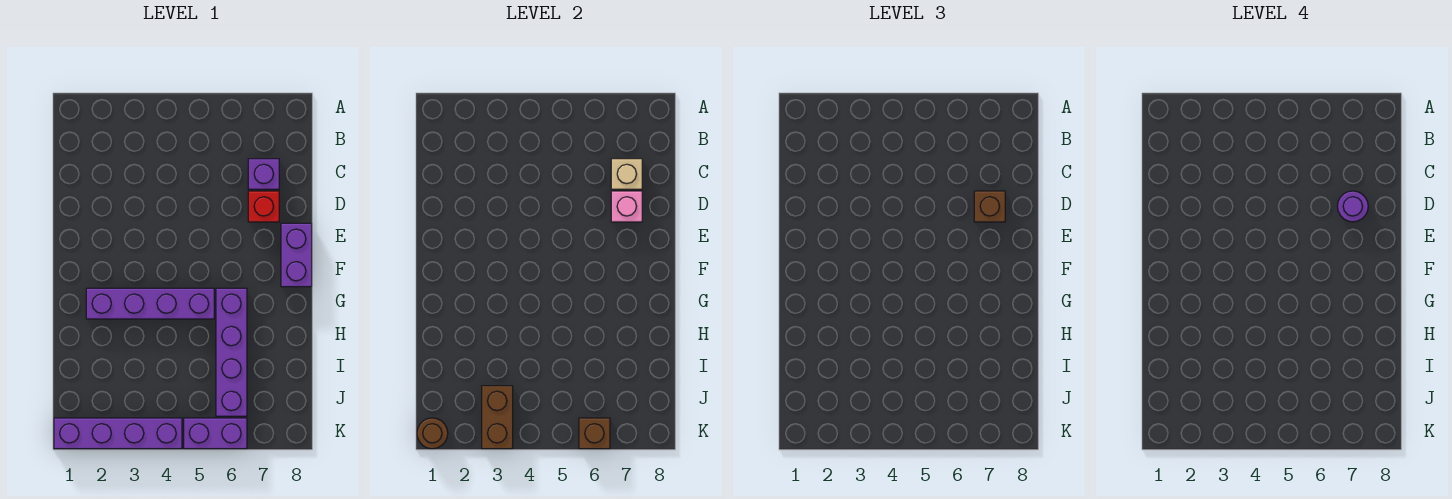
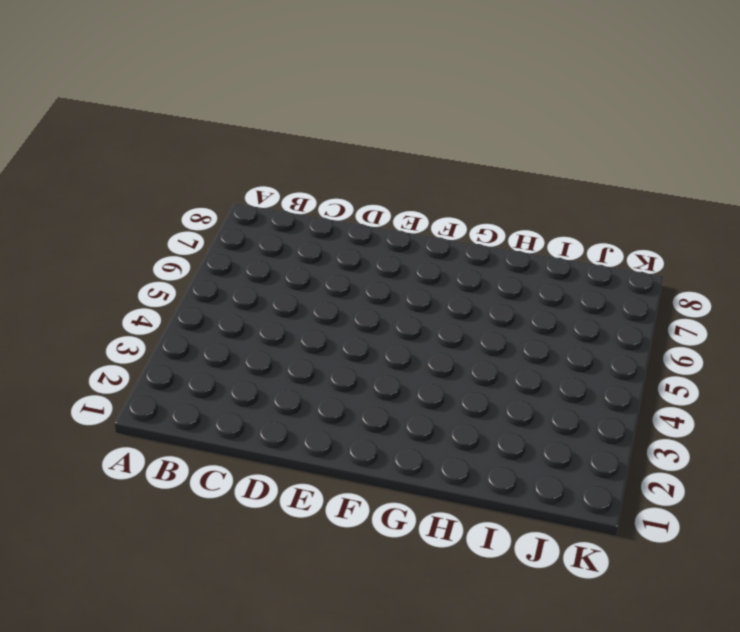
none -> purple brick C7 level 1
none -> red brick D7 level 1
none -> purple brick E8:F8 level 1

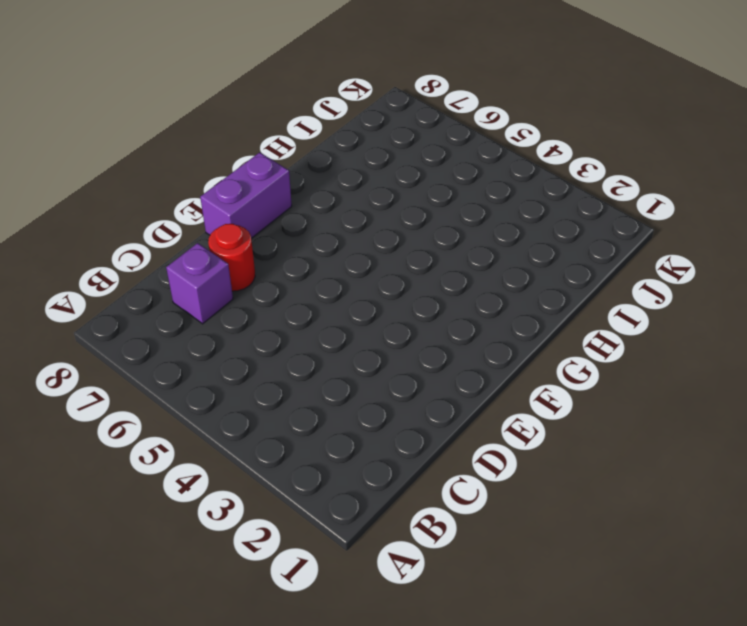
red round brick D7 level 1 -> red brick D7 level 1
none -> purple brick G2:G5 level 1
none -> purple brick G6:J6 level 1
none -> purple brick K1:K4 level 1

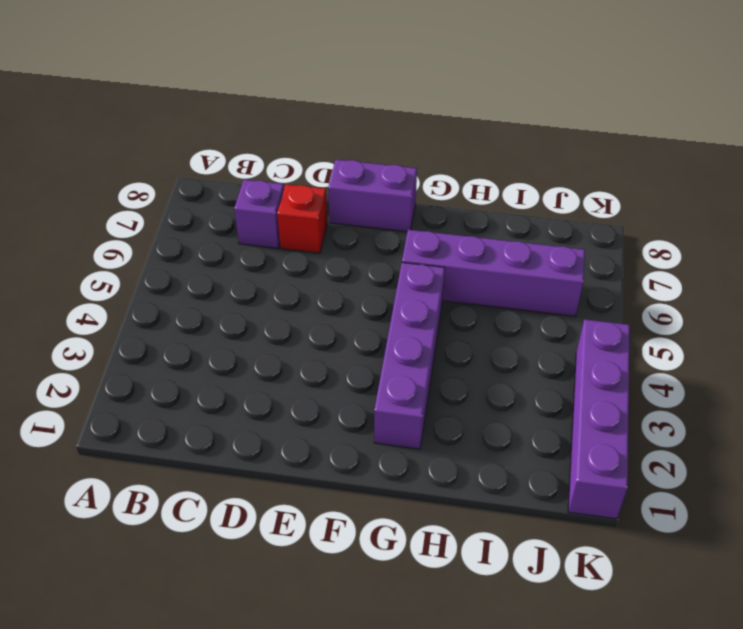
none -> purple brick K5:K6 level 1
none -> tan brick C7 level 2
none -> pink brick D7 level 2

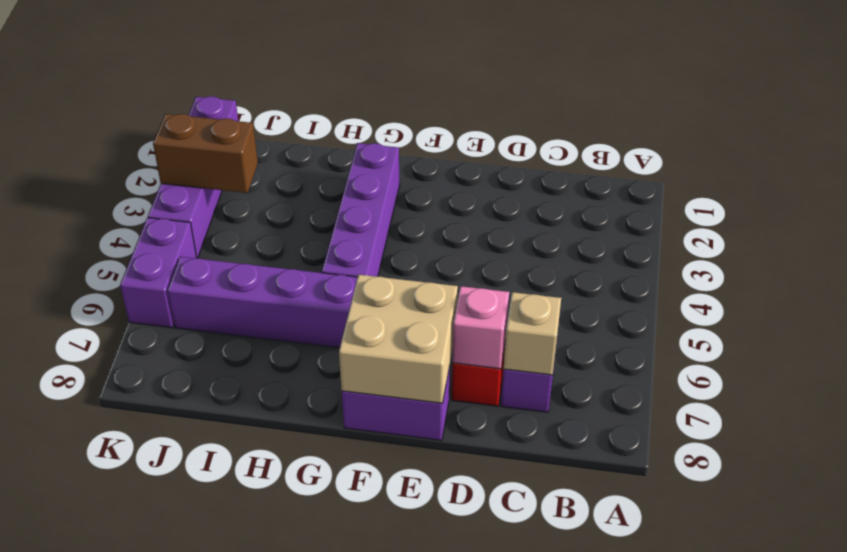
tan brick E7:F8 level 2 -> none
none -> brown round brick K1 level 2
none -> brown brick K6 level 2
none -> brown brick D7 level 3

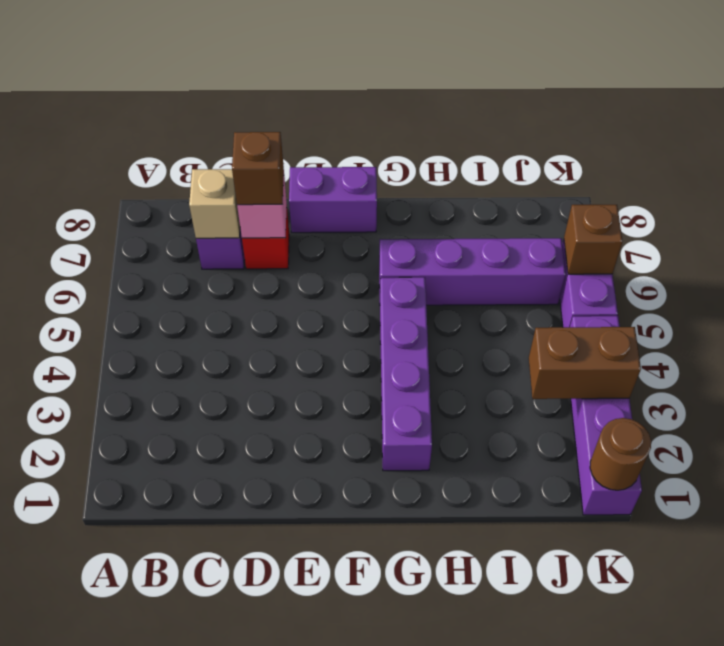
none -> purple round brick D7 level 4

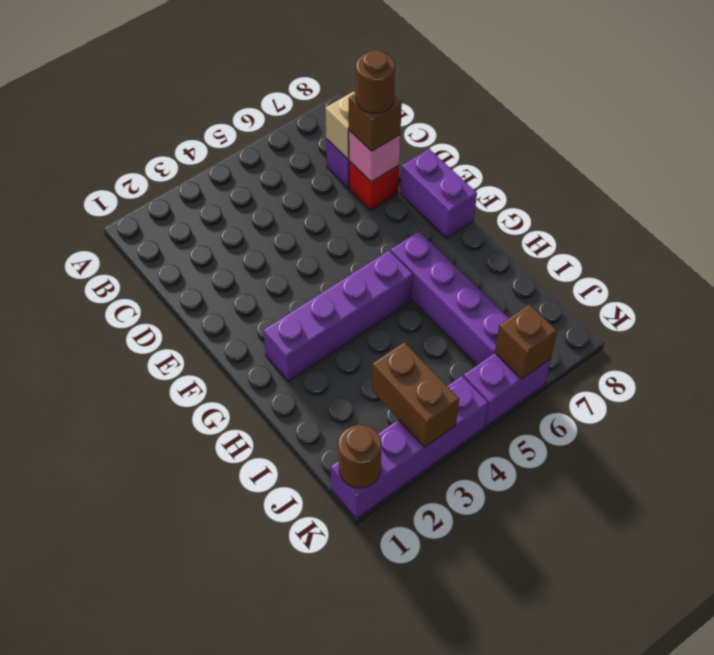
brown round brick D7 level 4 -> purple round brick D7 level 4

